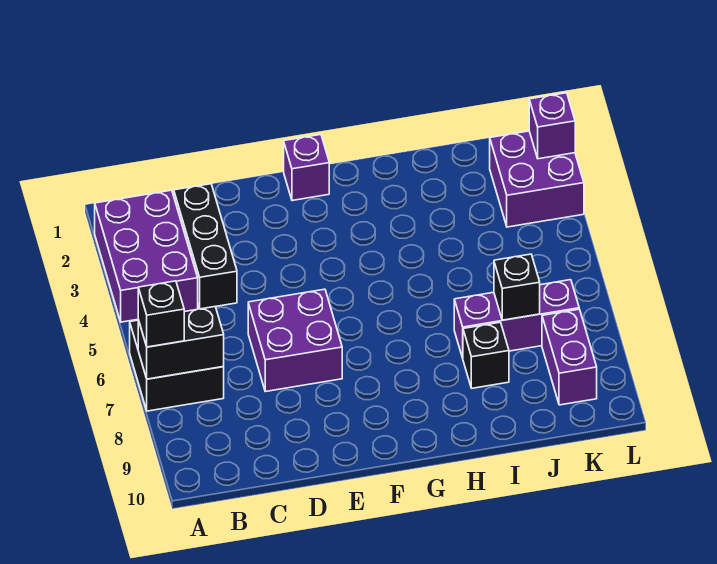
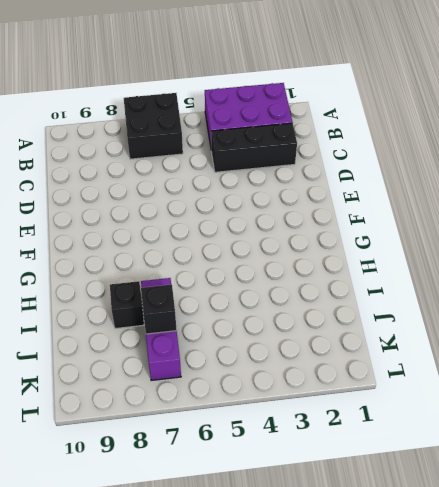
none -> purple brick D6:E7 level 1
none -> purple brick F1 level 1
none -> purple brick K2:L3 level 1

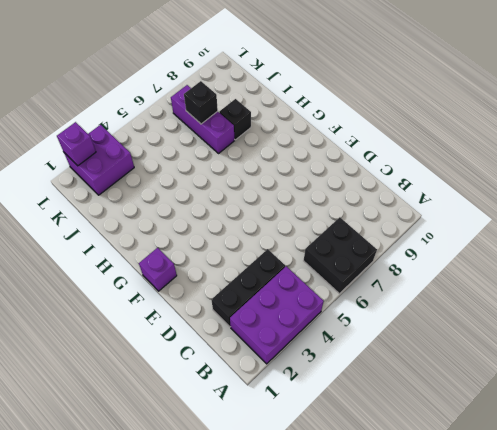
none -> purple brick D6:E7 level 1
none -> purple brick K8:K9 level 1
none -> black brick A7:B7 level 2

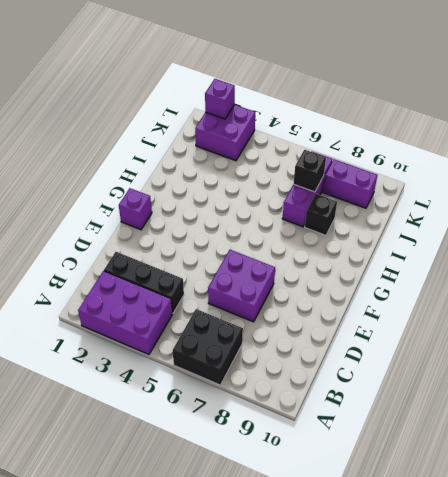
none -> black brick A7:B7 level 2
none -> black brick A7 level 3

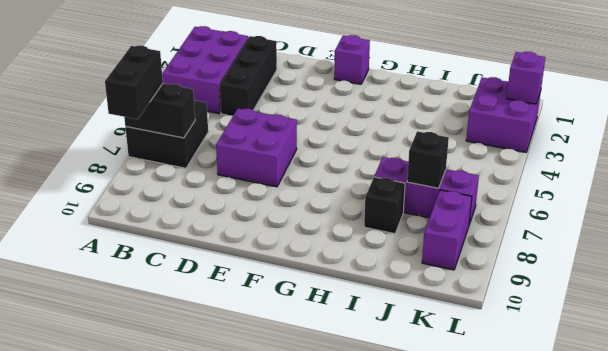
black brick A7:A8 level 3 -> black brick A7 level 3

